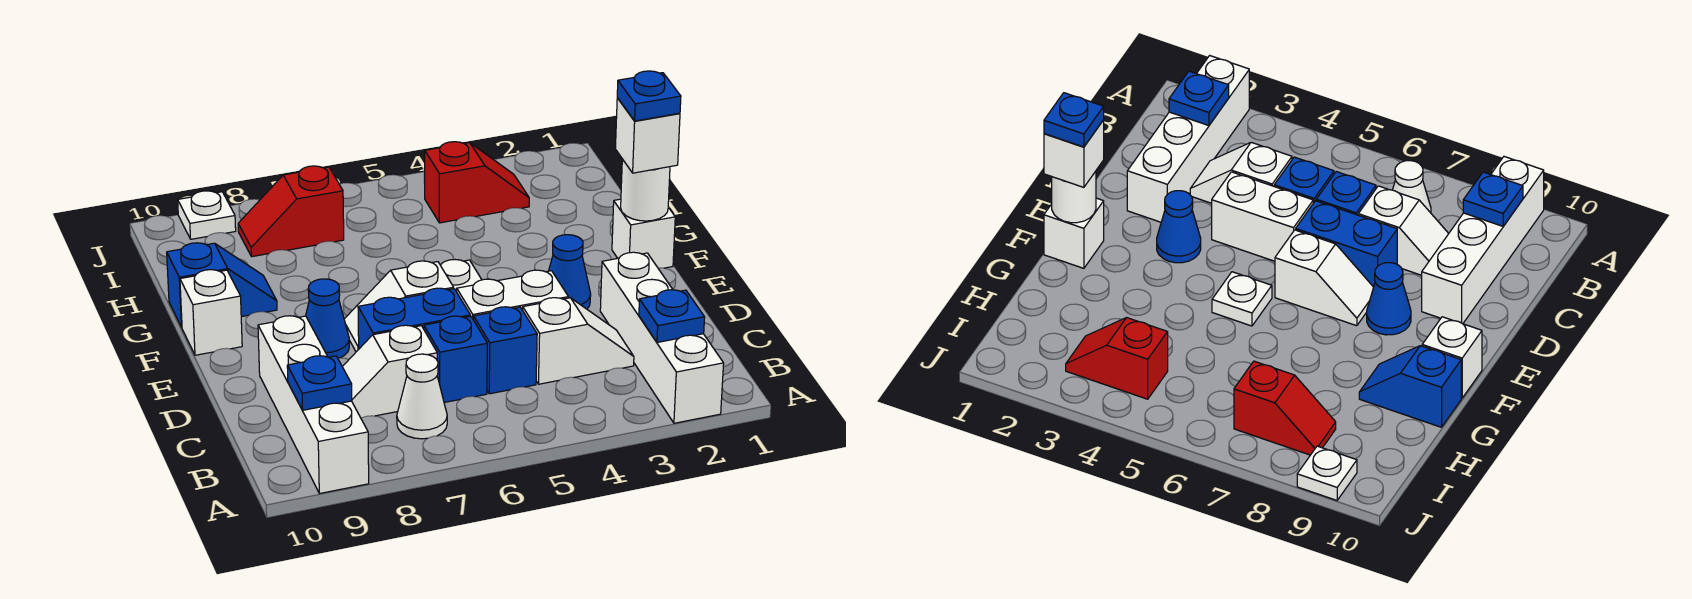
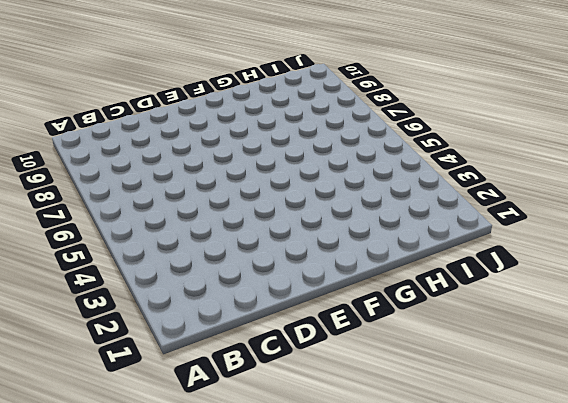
none -> white brick A2:D2 level 1
none -> white brick A9:D9 level 1
none -> white cone B7 level 1

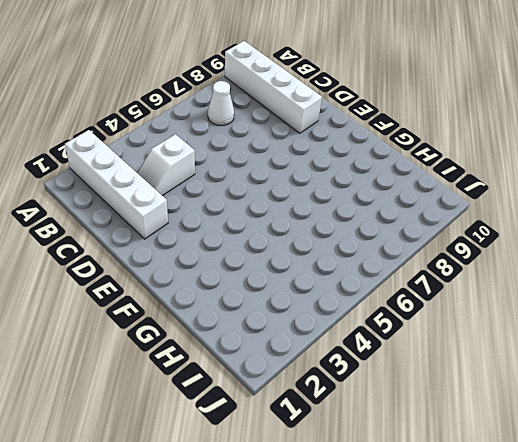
none -> blue brick C5 level 1
none -> blue brick C6 level 1
none -> white slope C7:C8 level 1 top 7

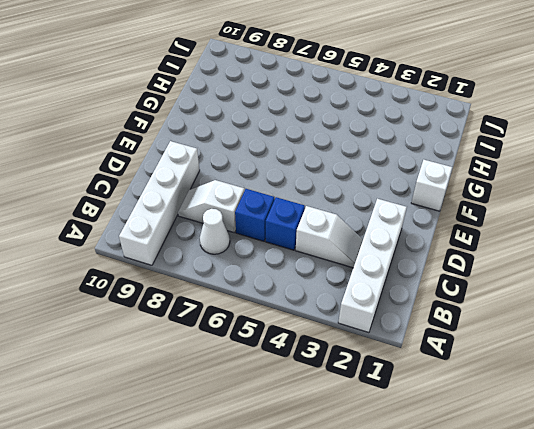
none -> white brick D4:D5 level 1
none -> blue brick D6:D7 level 1
none -> blue cone E3 level 1

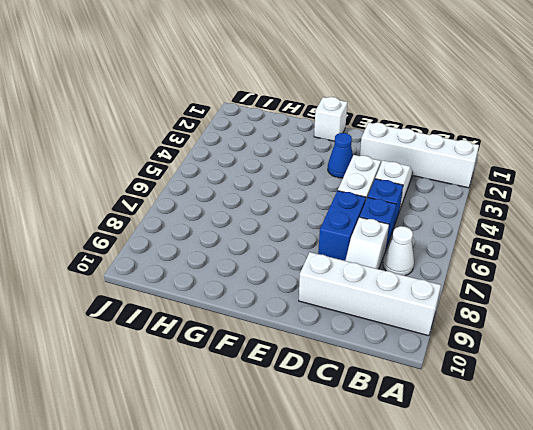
none -> white slope E6:E7 level 1 top 6
none -> blue cone E8 level 1
none -> white plate F5 level 1

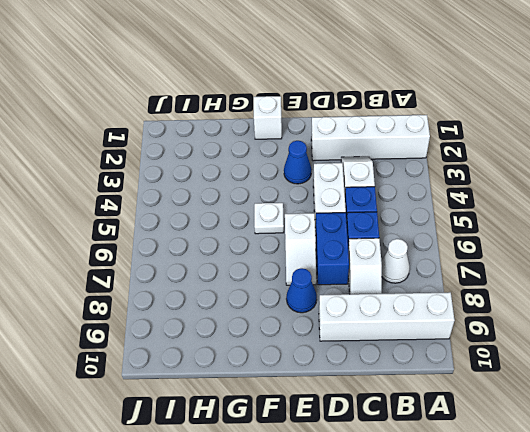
none -> white brick F10 level 1
none -> blue slope G9:G10 level 1 top 10
none -> red slope I3:I4 level 1 top 4

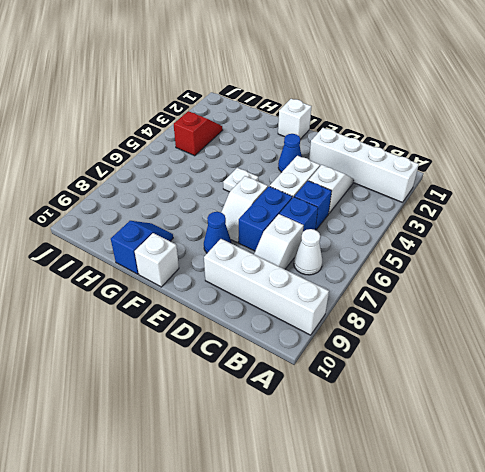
none -> red slope I7:I8 level 1 top 7
none -> white plate J9 level 1
none -> blue plate B2 level 2

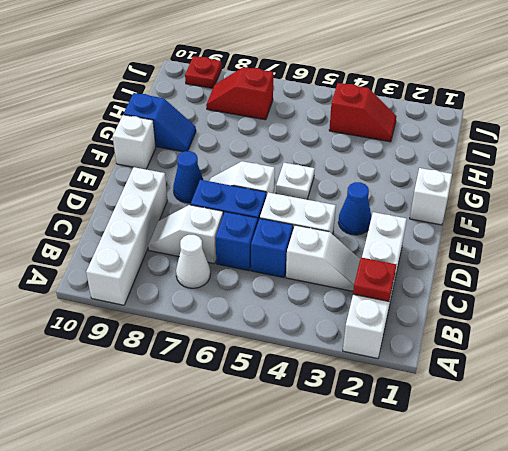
red plate B2 level 2 -> blue plate B2 level 2
red plate J9 level 1 -> white plate J9 level 1
none -> blue plate B9 level 2
none -> white round brick F1 level 2
none -> white brick F1 level 3

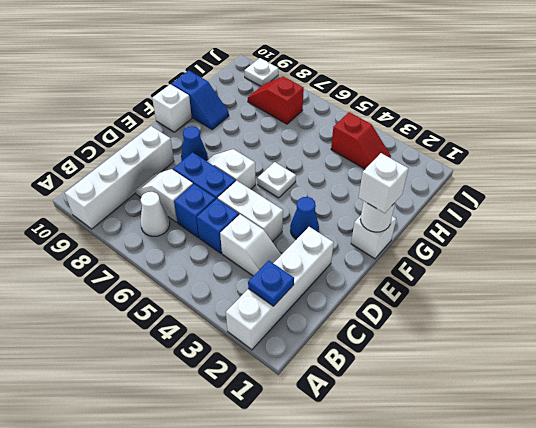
none -> blue plate B9 level 2
none -> blue plate F1 level 4

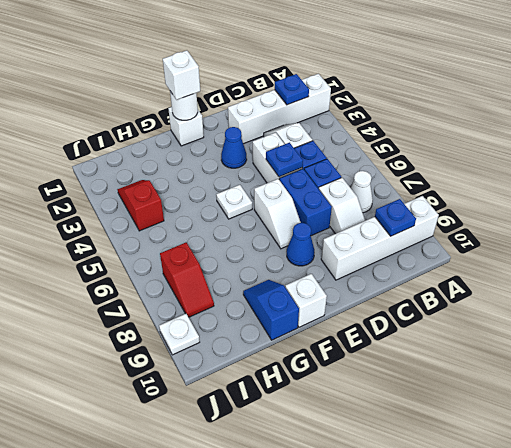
blue plate D5 level 2 -> blue plate F1 level 4

